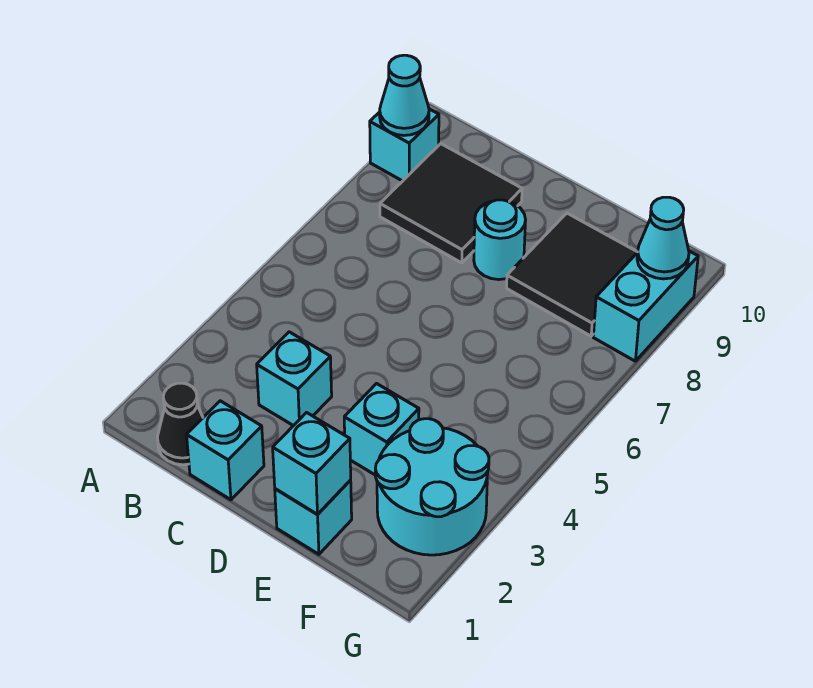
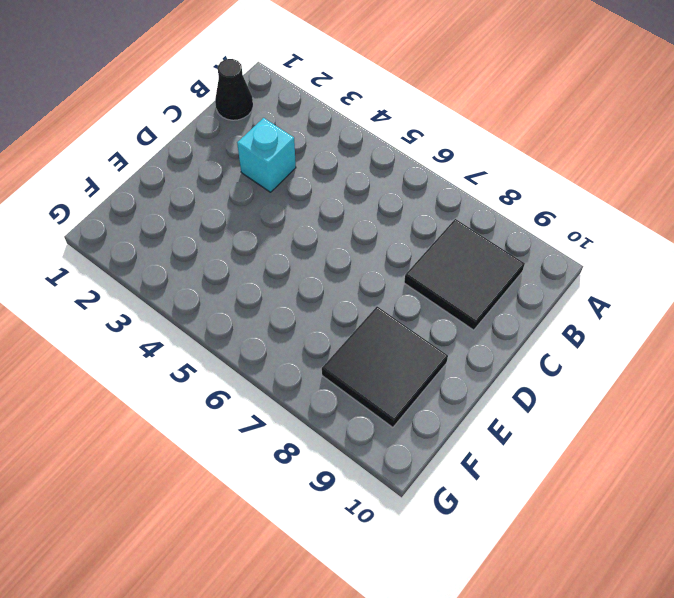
none -> cyan brick A9 level 1
none -> cyan brick C1 level 1
none -> cyan round brick D8 level 1

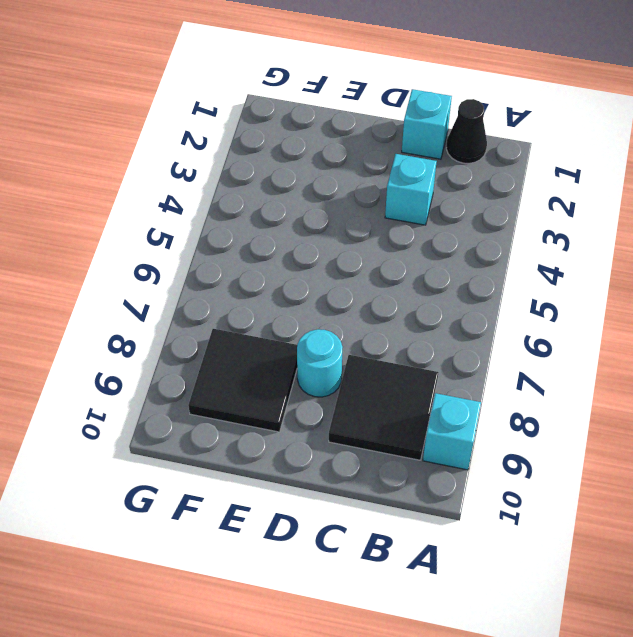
none -> cyan brick E1 level 1
none -> cyan brick E3 level 1
none -> cyan round brick F2:G3 level 1

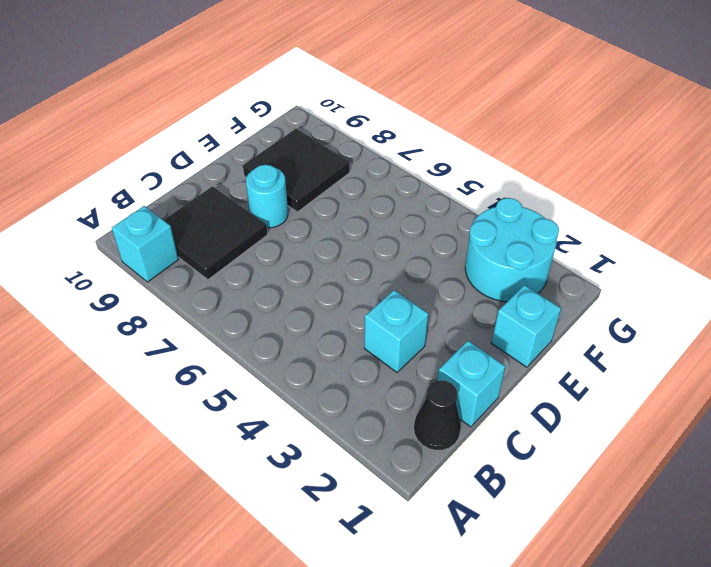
none -> cyan brick E3 level 1
none -> cyan brick G8:G9 level 1
none -> cyan cone A9 level 2

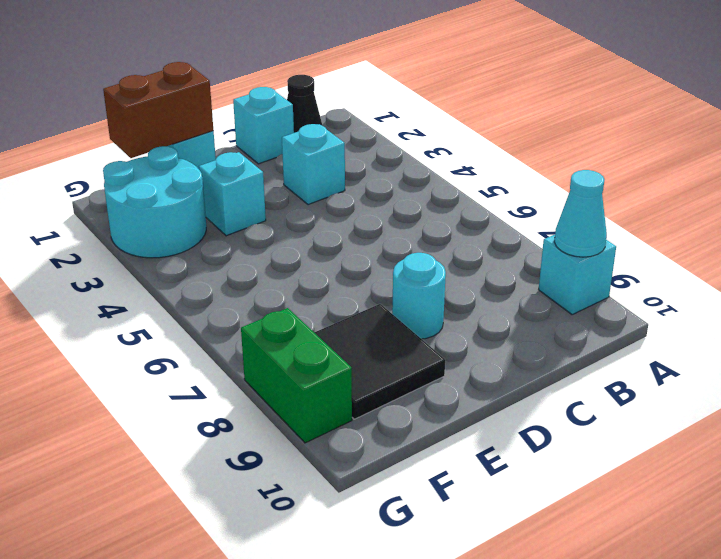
brown brick E1:F1 level 2 -> cyan brick E1 level 2
green brick G8:G9 level 1 -> cyan brick G8:G9 level 1
none -> black tile B8:C9 level 1
none -> cyan cone G9 level 2

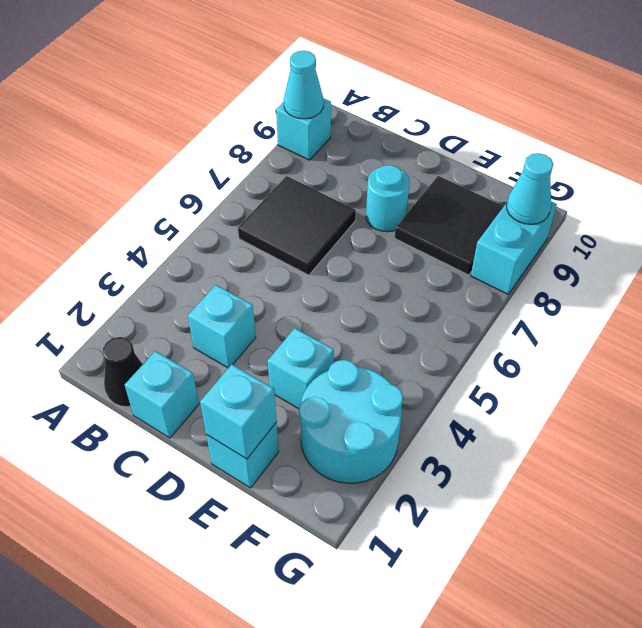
black tile B6:C7 level 1 -> black tile B8:C9 level 1

